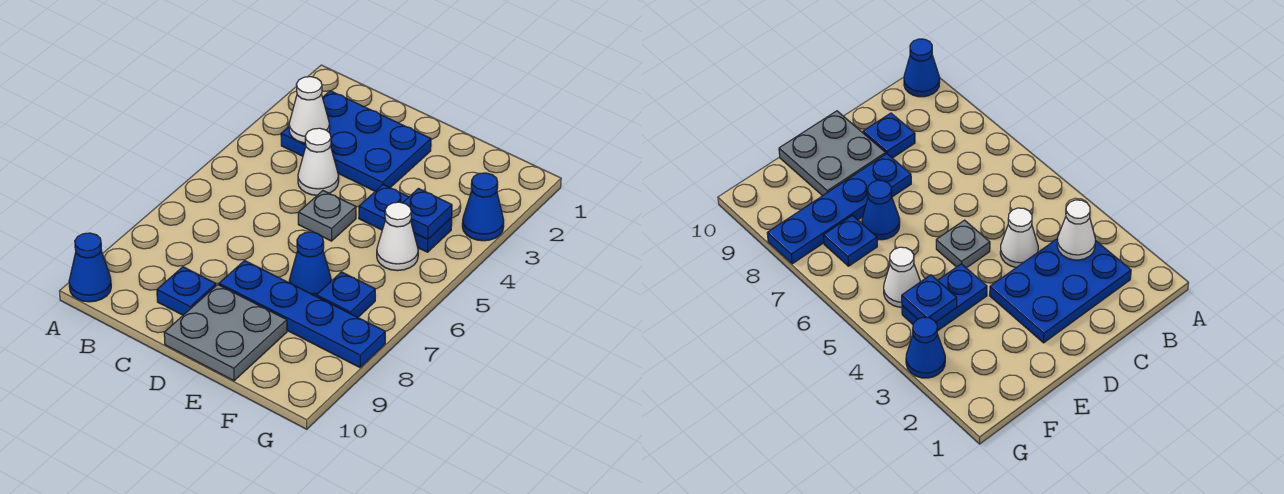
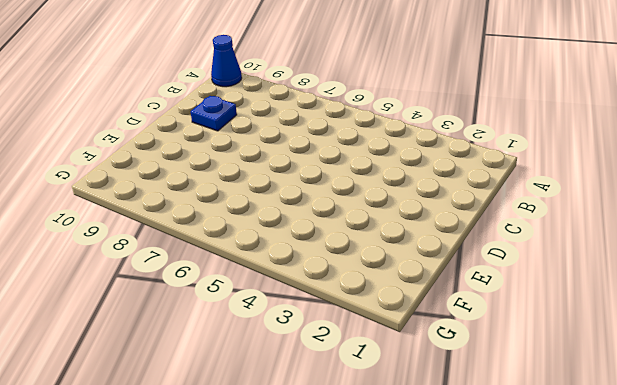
none -> blue plate B2:D3 level 1
none -> white cone C4 level 1
none -> grey plate D5 level 1

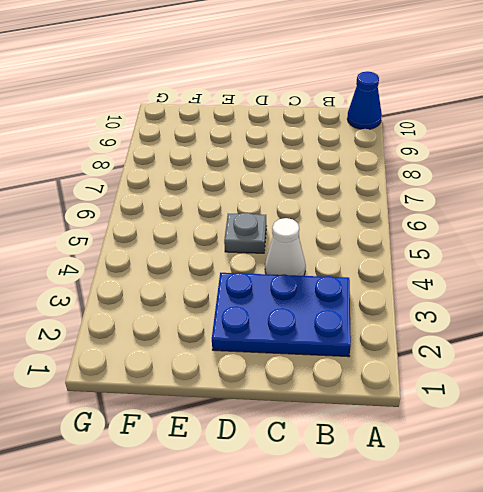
none -> blue plate C9 level 1
none -> blue plate D8:G8 level 1
none -> grey plate D9:E10 level 1

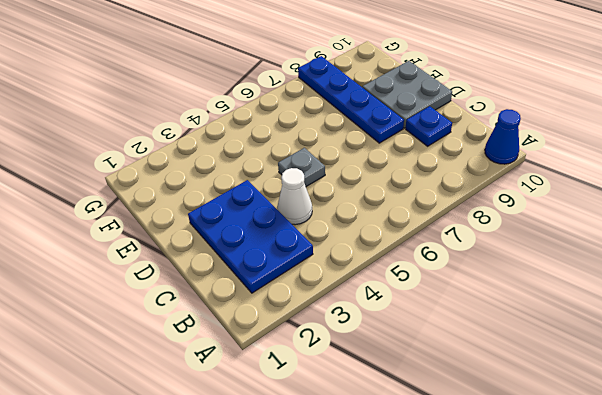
none -> blue plate E4:F4 level 1
none -> blue cone E7 level 1
none -> white cone F5 level 1

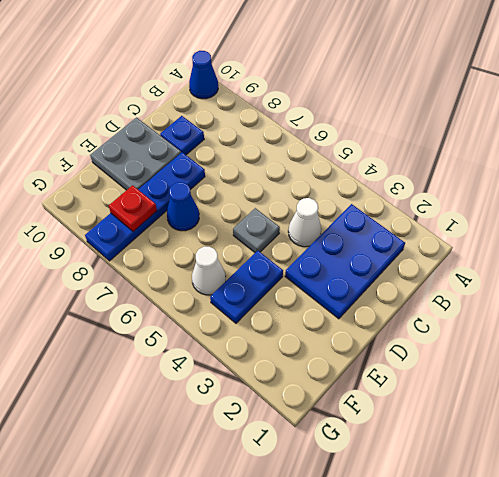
red plate F8 level 2 -> none
none -> blue plate F7 level 1
none -> blue cone G3 level 1
none -> white cone B3 level 2

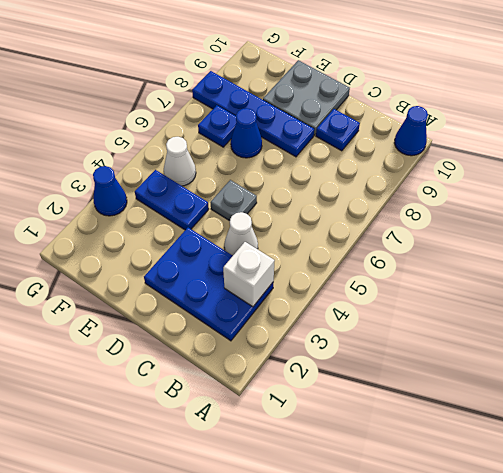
white brick B3 level 2 -> white cone B3 level 2
none -> blue plate F4 level 2

